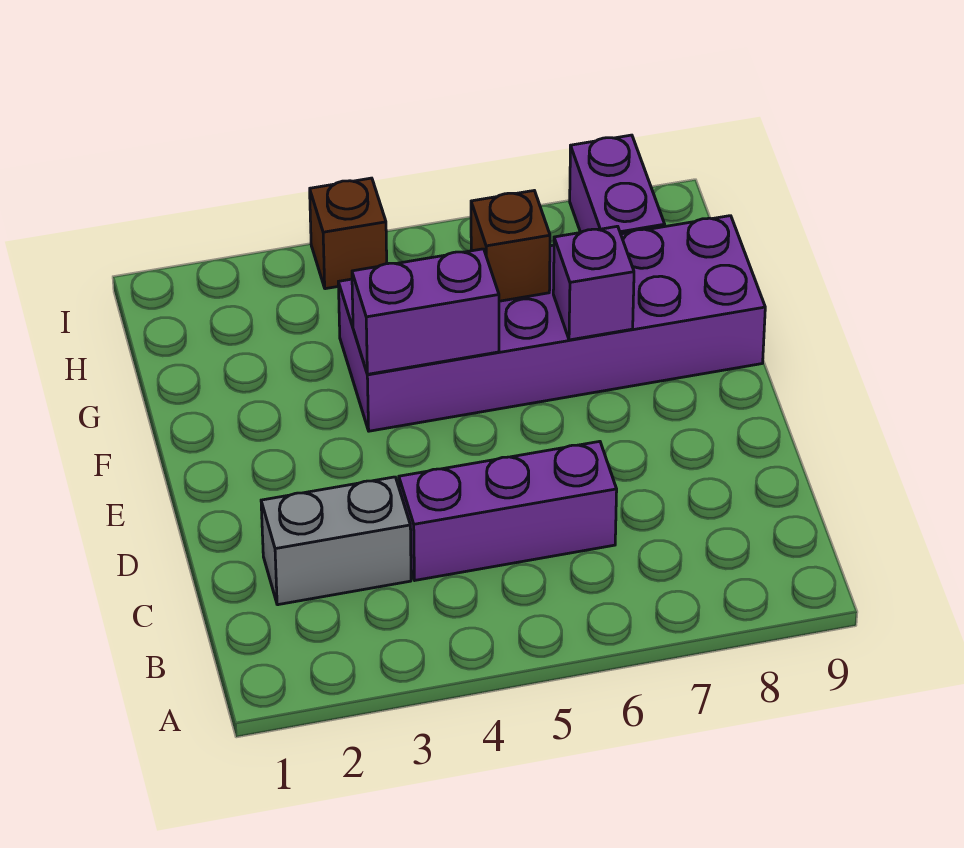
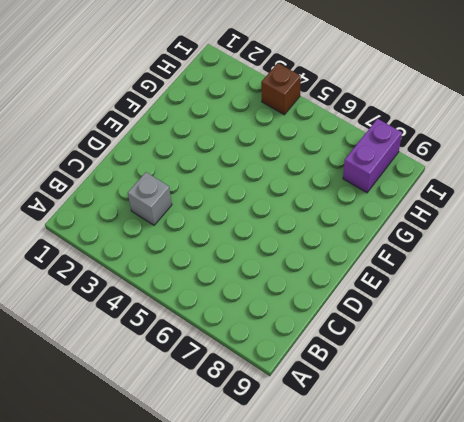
grey brick C3 level 1 -> grey brick C2:C3 level 1
none -> purple brick C4:C6 level 1
none -> purple brick F4:G9 level 1

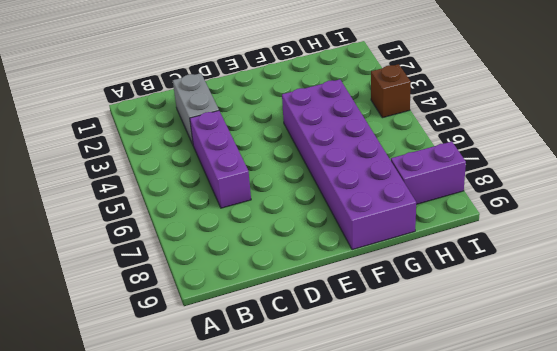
none -> purple brick F4:F5 level 2
none -> purple brick F7 level 2

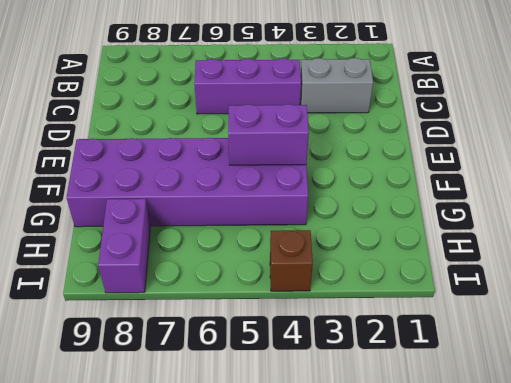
none -> purple brick F7 level 2
none -> brown brick G6 level 2

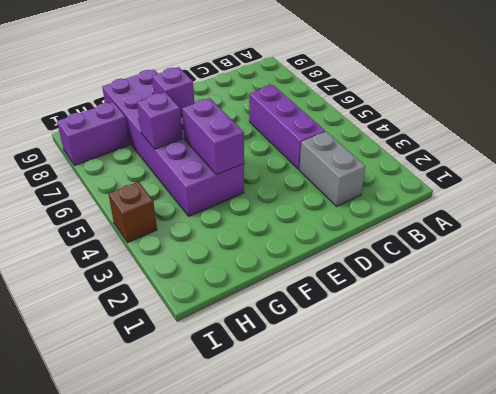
purple brick G6 level 2 -> brown brick G6 level 2

